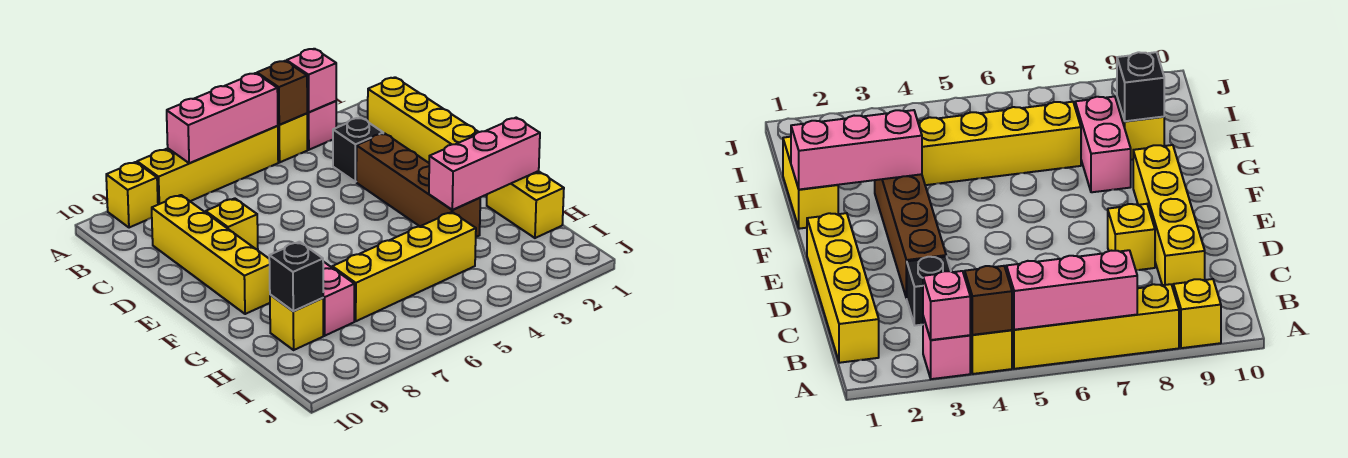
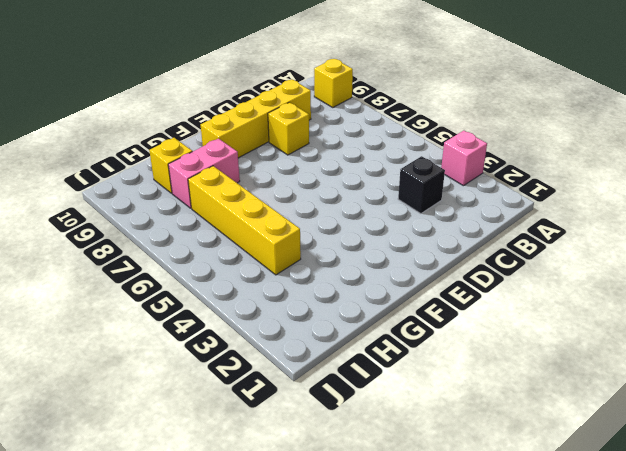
none -> yellow brick A4 level 1
none -> yellow brick A5:A8 level 1
none -> yellow brick B1:E1 level 1

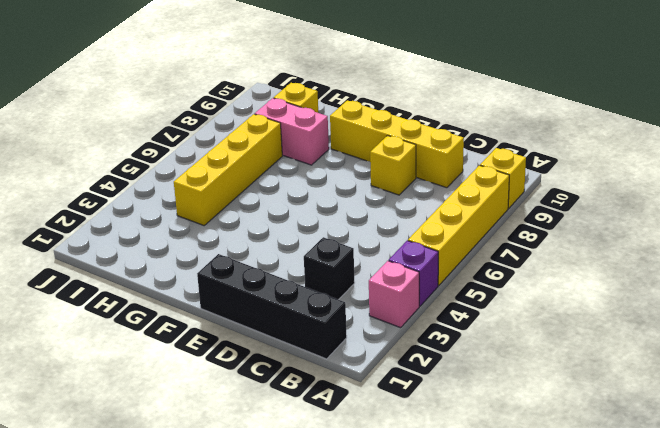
purple brick A4 level 1 -> yellow brick A4 level 1
black brick B1:E1 level 1 -> yellow brick B1:E1 level 1
none -> brown brick D3:G3 level 1
none -> yellow brick G1:H1 level 1
none -> pink brick A3 level 2

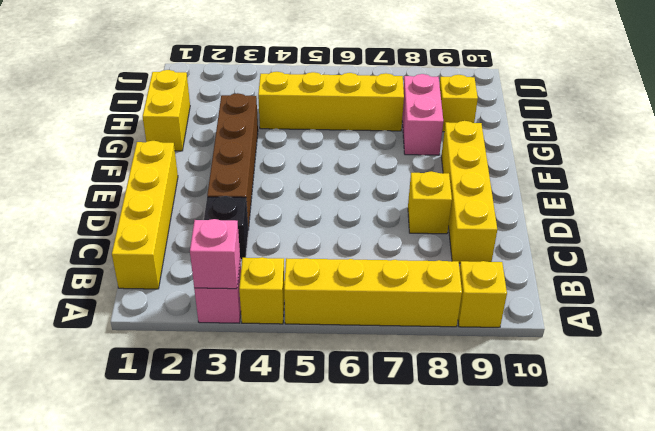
none -> brown brick A4 level 2
none -> pink brick A5:A7 level 2
none -> pink brick G1:G3 level 2

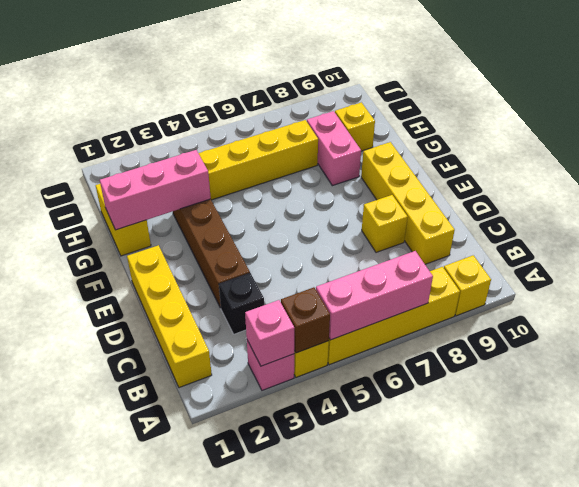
none -> black brick H9 level 2

